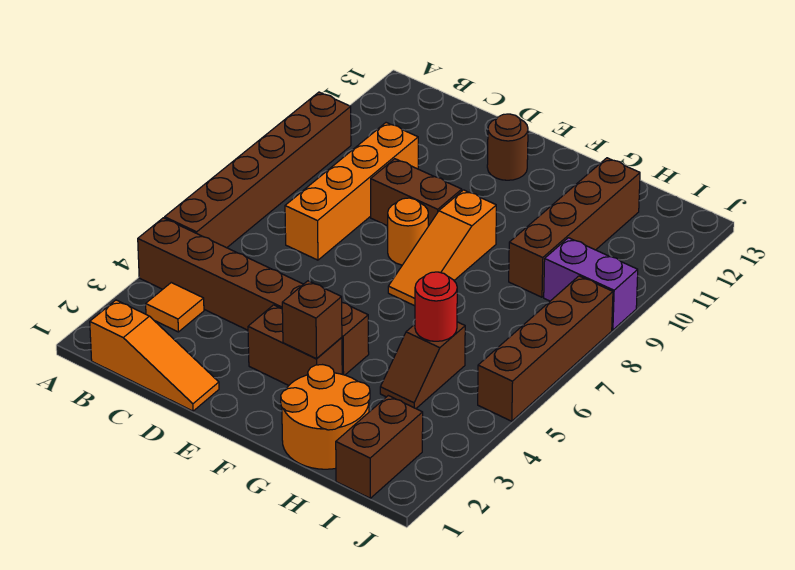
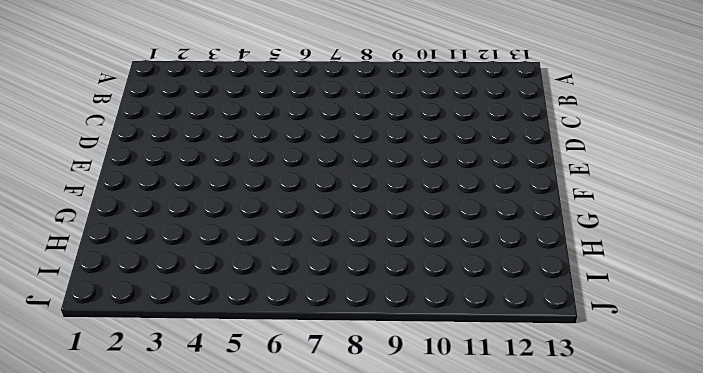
none -> brown brick A4:F4 level 1
none -> brown brick A5:A10 level 1
none -> orange slope B1:D1 level 1 top B

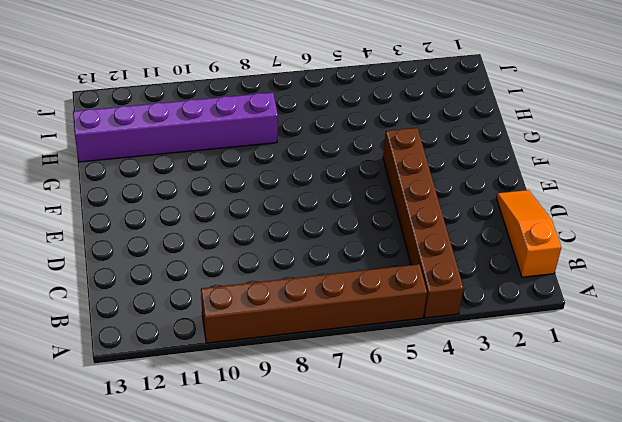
purple brick H8:H13 level 1 -> brown brick H9:H12 level 1
none -> orange tile B3 level 1
none -> orange brick C7:C10 level 1
none -> brown brick D9:E9 level 1

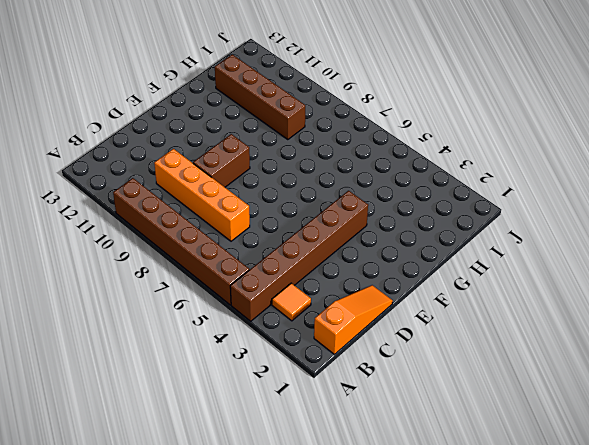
none -> brown brick E3:F3 level 1
none -> orange round brick E8 level 1
none -> brown round brick E12 level 1

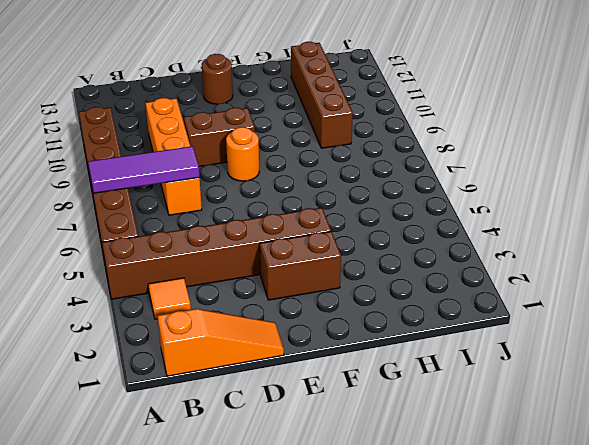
purple tile A7:C7 level 2 -> none
none -> orange slope F7:F9 level 1 top 9
none -> orange round brick G1:H2 level 1
none -> brown slope H4:H5 level 1 top 5

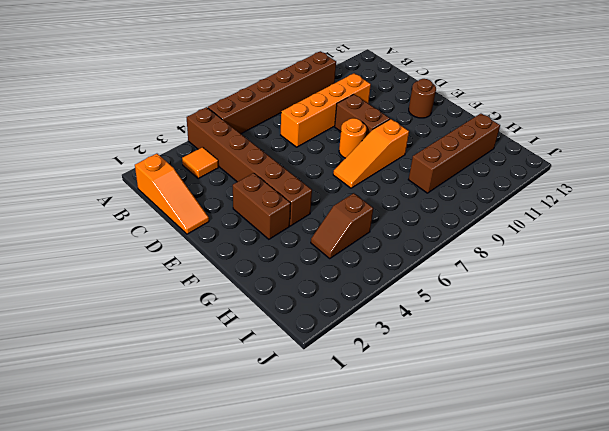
none -> orange round brick G1:H2 level 1
none -> brown brick I1:I2 level 1
none -> purple brick I9:J9 level 1

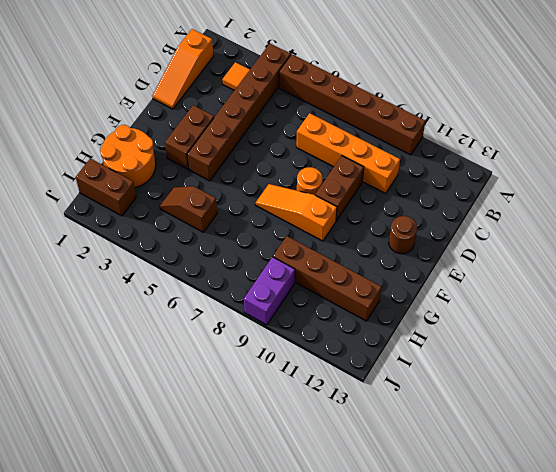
none -> brown brick J5:J8 level 1
none -> brown brick F3 level 2
none -> red round brick H5 level 2

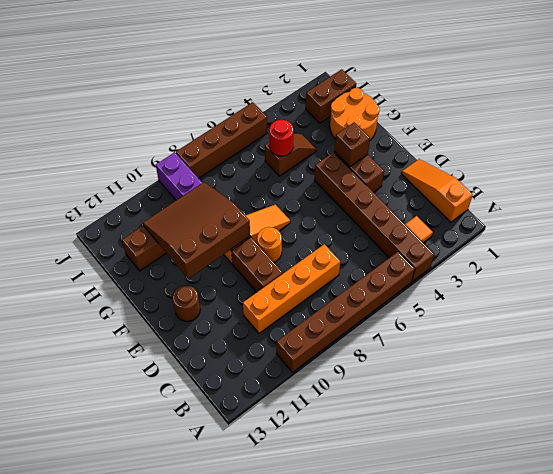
brown slope F9:H11 level 2 top F -> none

